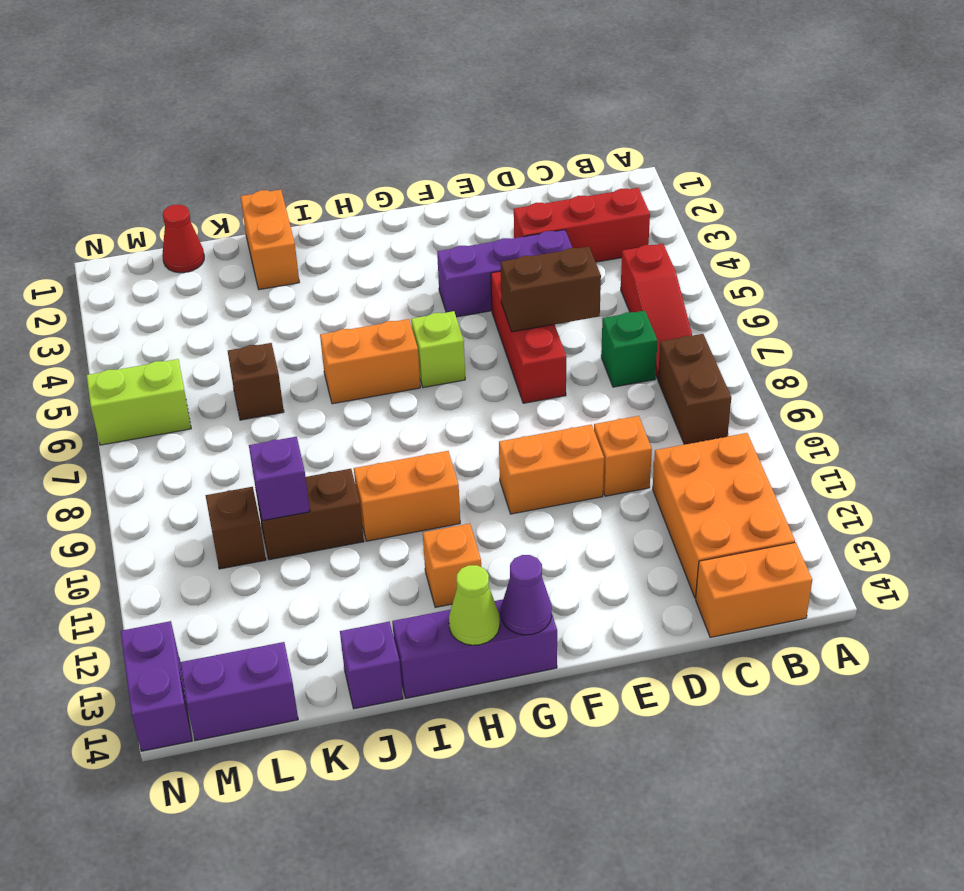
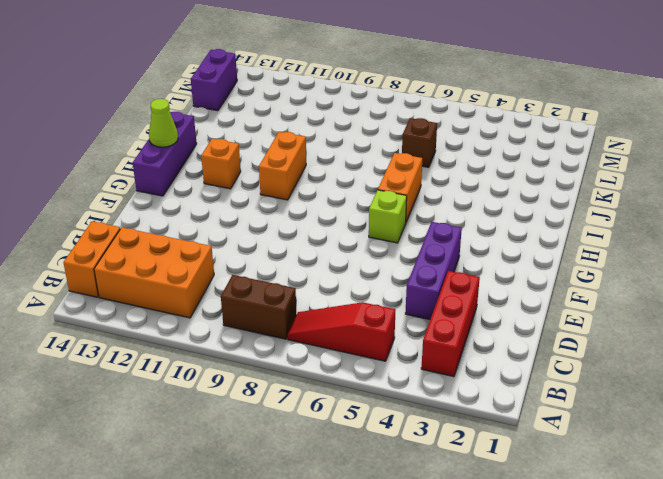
none -> green brick C7 level 1
none -> orange brick D10 level 1
none -> red brick E5:E7 level 1

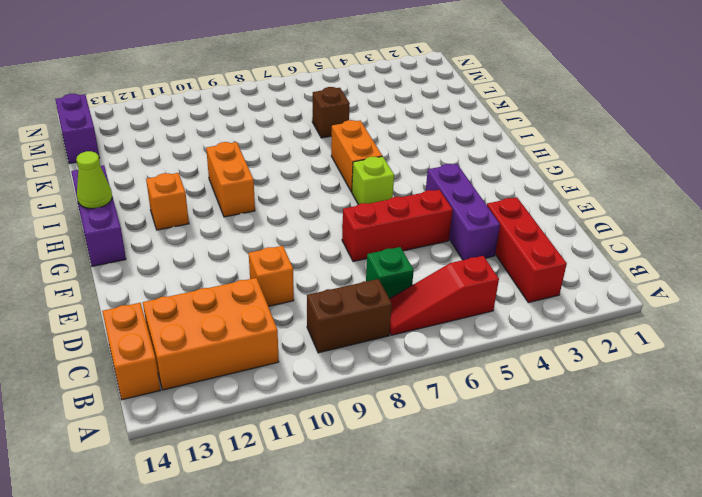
none -> orange brick E10:F10 level 1
none -> orange brick J1:J2 level 1
none -> brown brick J10:K10 level 1

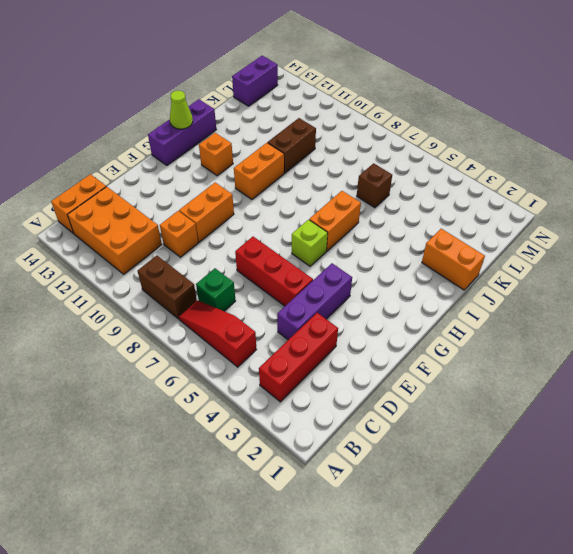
none -> purple brick J14 level 1
none -> red cone L1 level 1
none -> brown brick L10 level 1

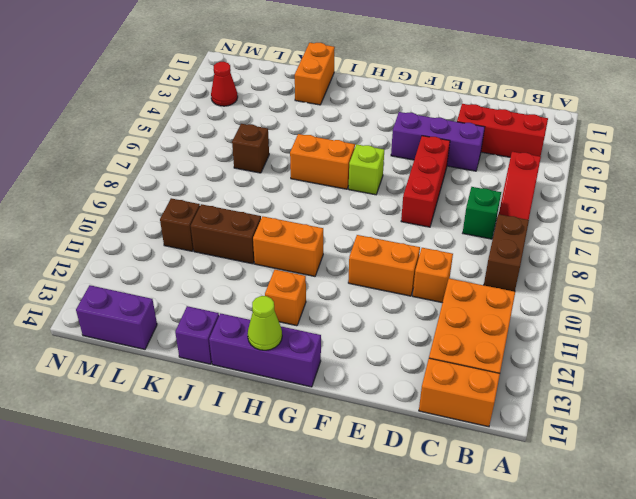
red cone M3 level 1 -> red cone L1 level 1
none -> lime brick M6:N6 level 1
none -> purple brick N13:N14 level 1
none -> brown brick D6:E6 level 2

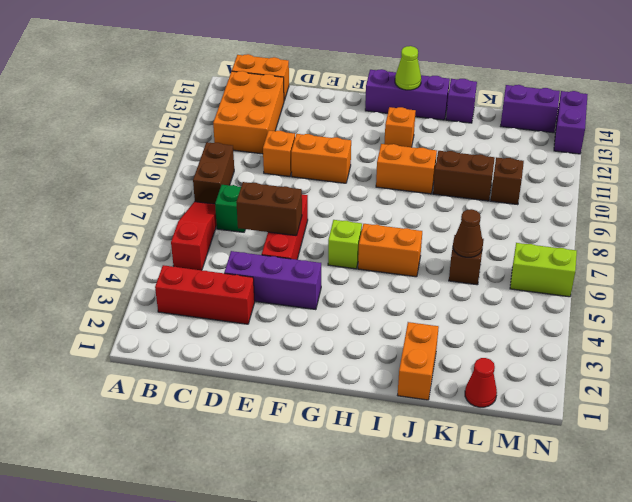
brown cone K6 level 2 -> none
none -> purple cone G14 level 2
none -> purple brick K10 level 2

